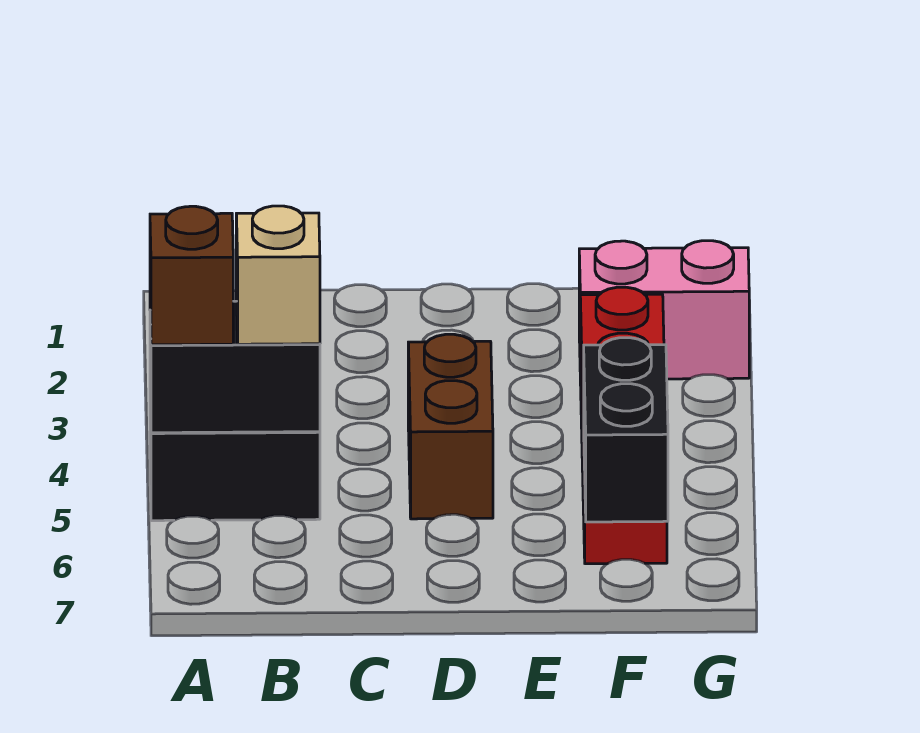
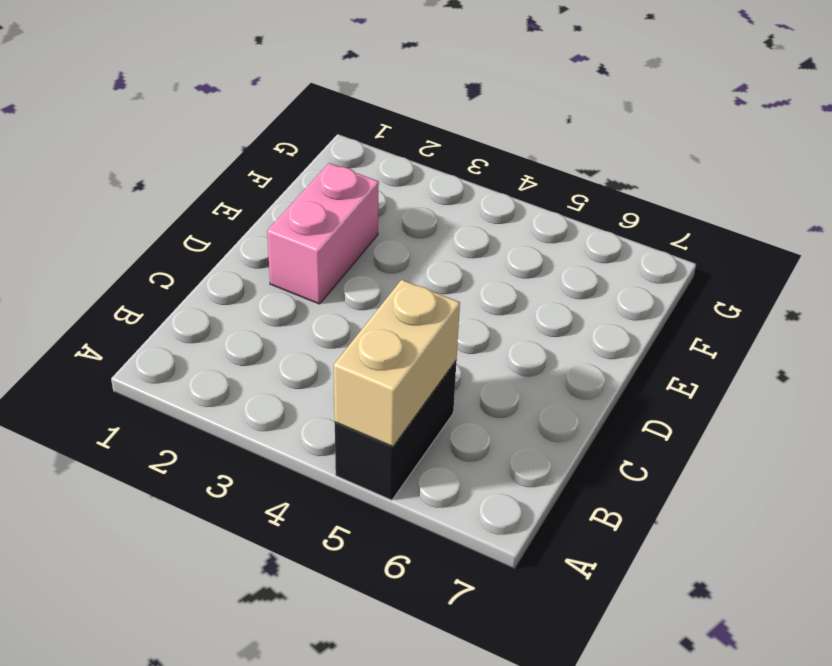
tan brick A5:B5 level 2 -> black brick A5:B5 level 2
pink brick D2:E2 level 1 -> pink brick F2:G2 level 1
none -> brown brick D4:D5 level 1
none -> red brick F3:F6 level 1

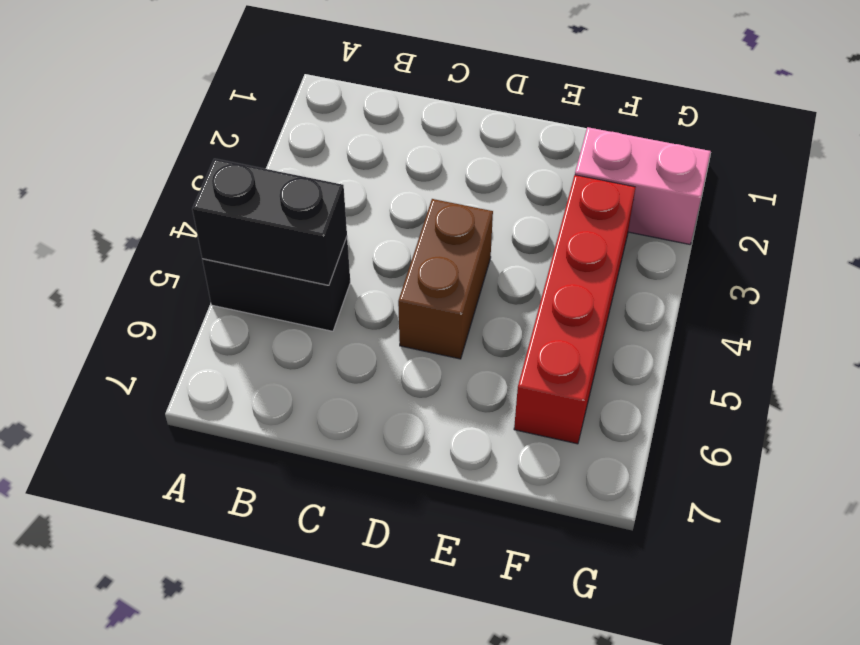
none -> black brick F6:F7 level 2
none -> brown brick A5 level 3

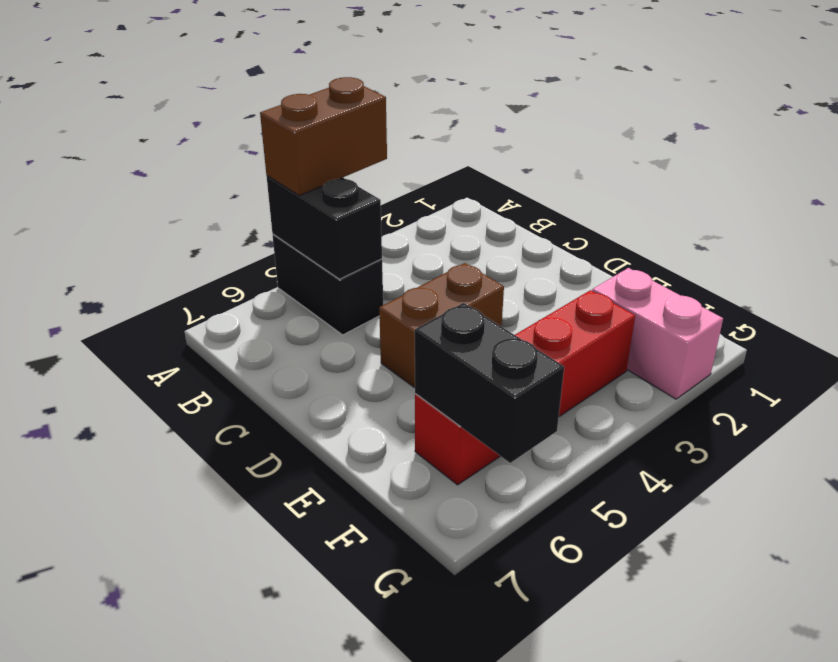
brown brick A4:A5 level 3 -> brown brick A5 level 3
black brick F6:G6 level 2 -> black brick F6:F7 level 2
none -> tan brick B5 level 3

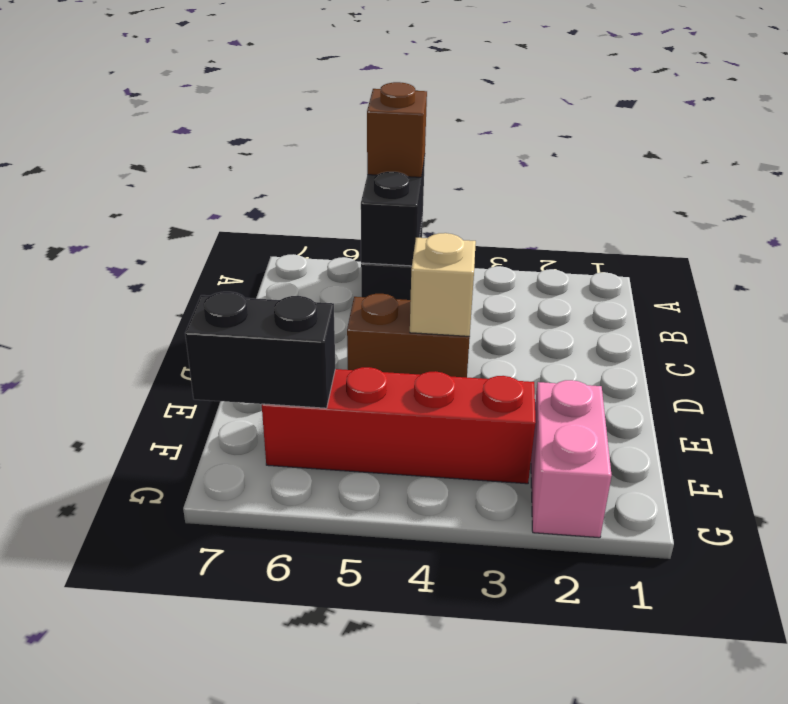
tan brick D4 level 2 -> tan brick B5 level 3

